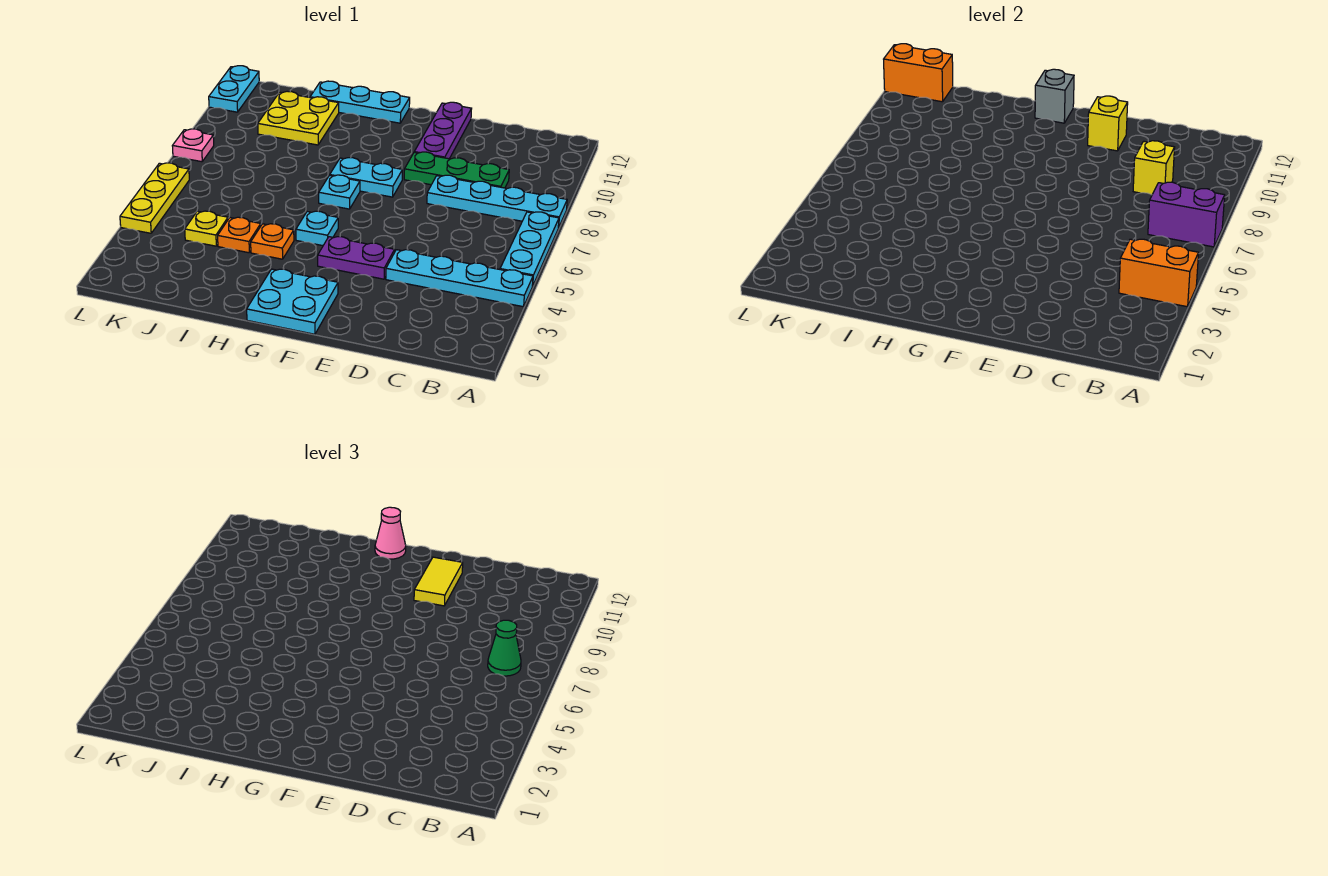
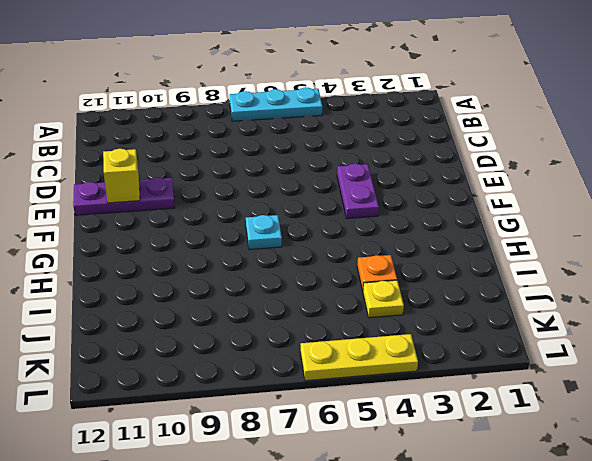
none -> cyan plate A4:D4 level 1
none -> cyan plate A8:D8 level 1
none -> green plate C9:E9 level 1

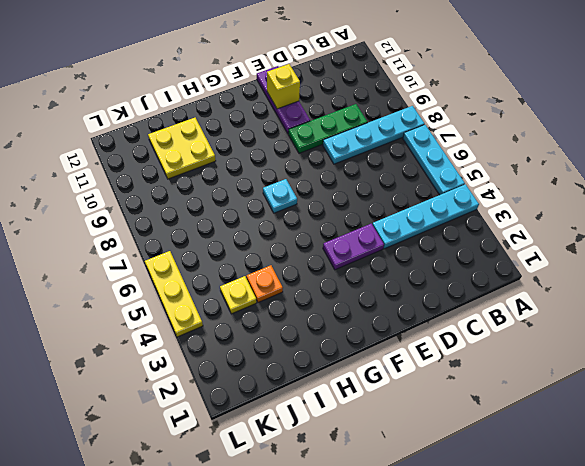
none -> cyan plate F1:G2 level 1
none -> cyan plate F8:G8 level 1
none -> cyan plate G5 level 1

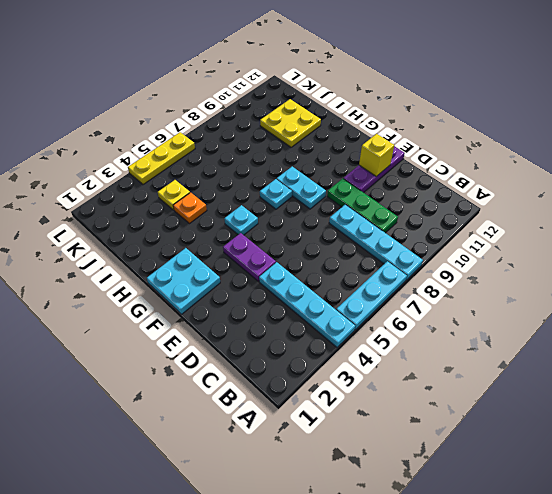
none -> cyan plate G12:I12 level 1
none -> orange plate H4 level 1
none -> pink plate L8 level 1

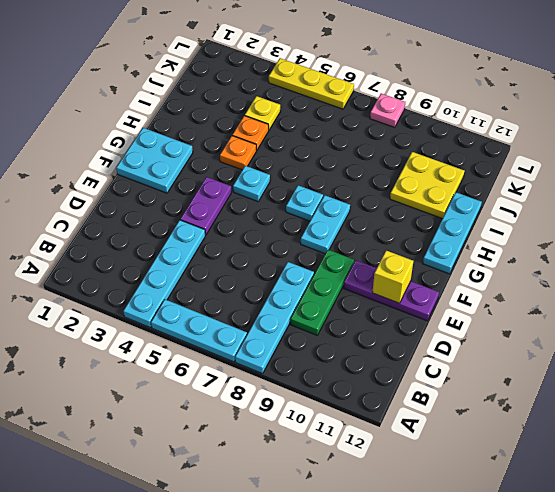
none -> cyan plate L11:L12 level 1
none -> orange brick A4:B4 level 2
none -> purple brick A7:B7 level 2

